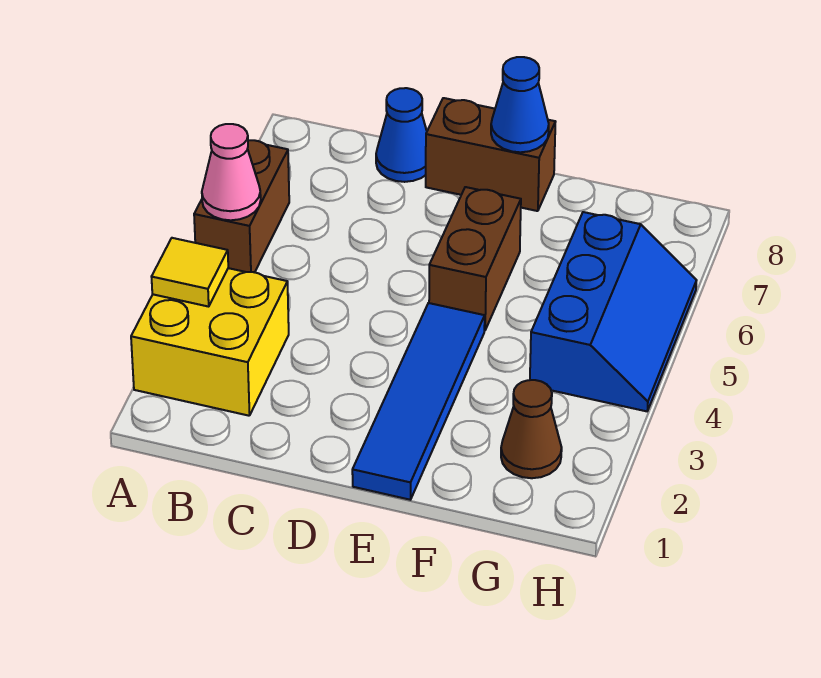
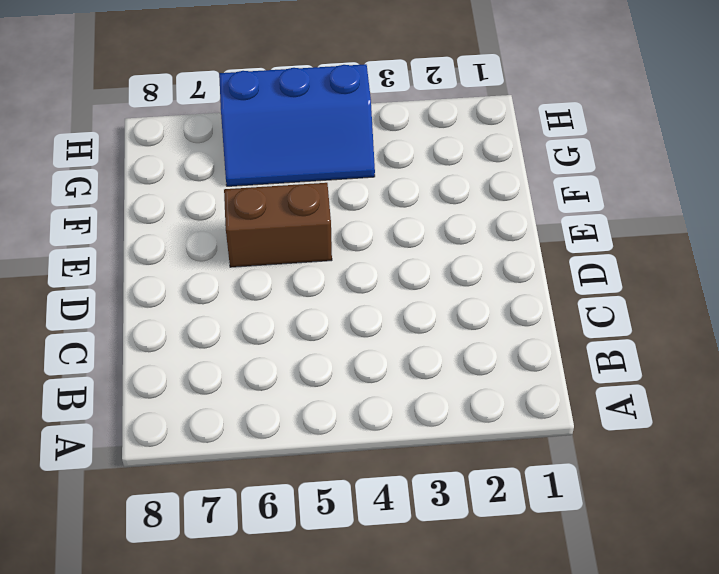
blue slope G4:H6 level 1 top H -> blue slope G4:H6 level 1 top G
none -> yellow brick A2:B3 level 1
none -> brown brick A5:A6 level 1

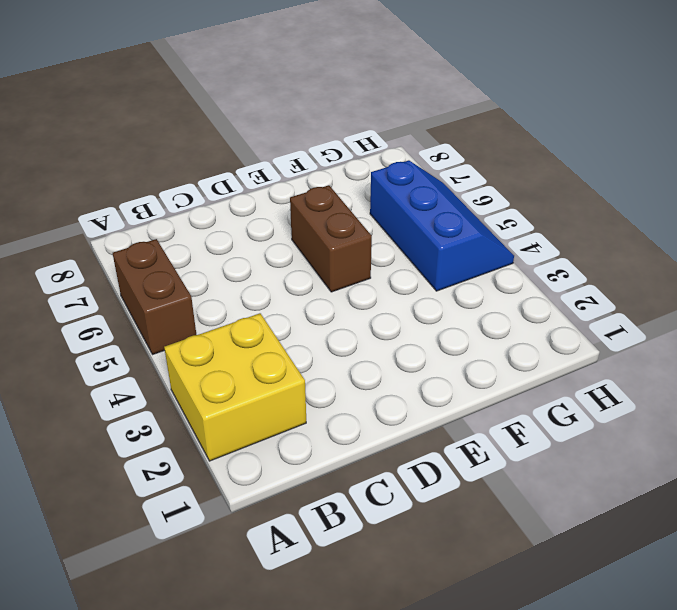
none -> blue cone C8 level 1
none -> brown brick D8:E8 level 1

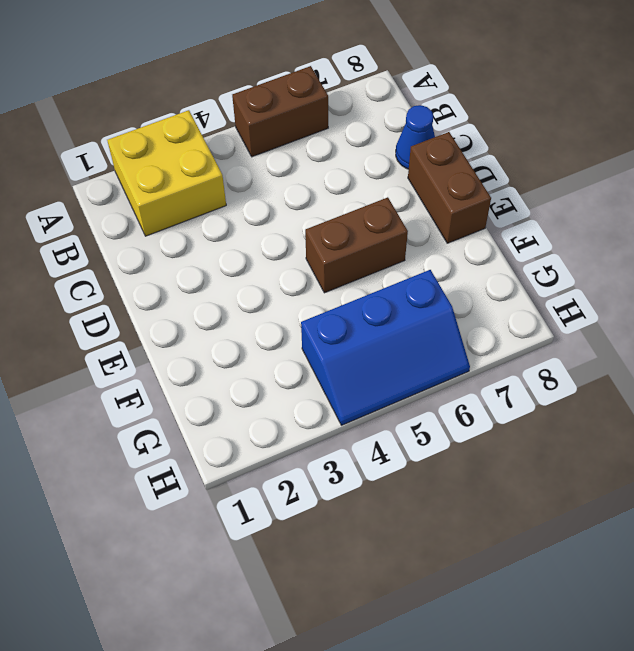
none -> blue tile E1:E4 level 1
none -> brown cone G2 level 1

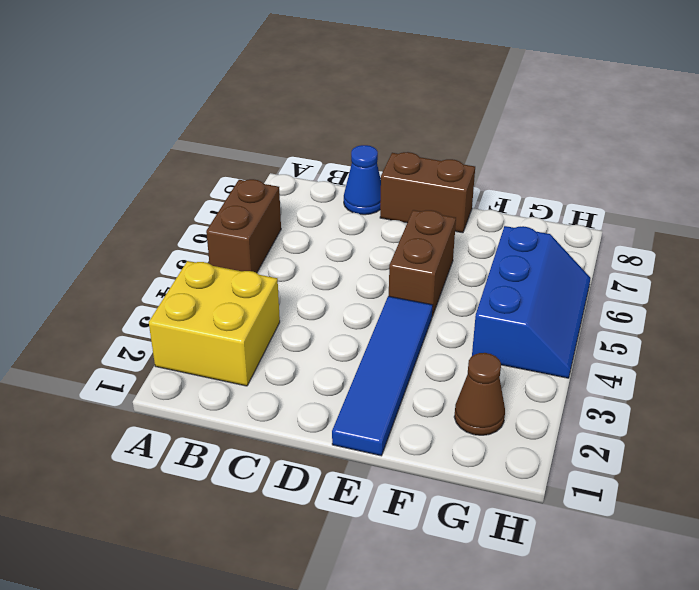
none -> yellow tile A3 level 2
none -> pink cone A5 level 2

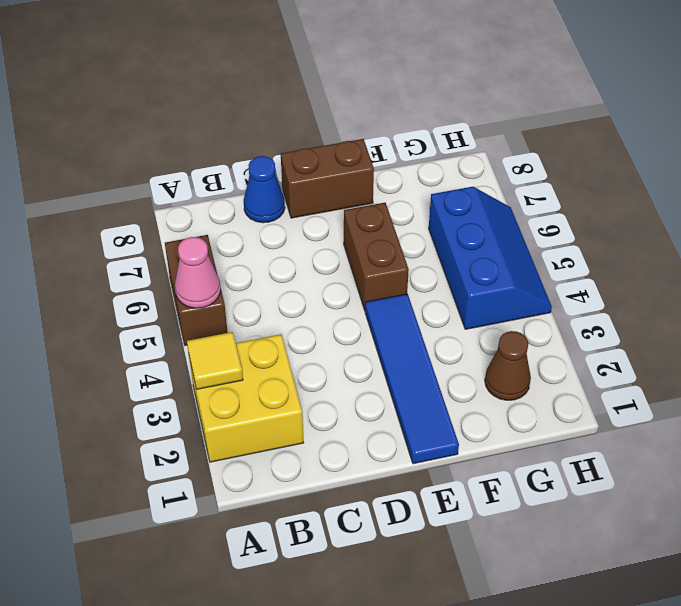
none -> blue cone E8 level 2

